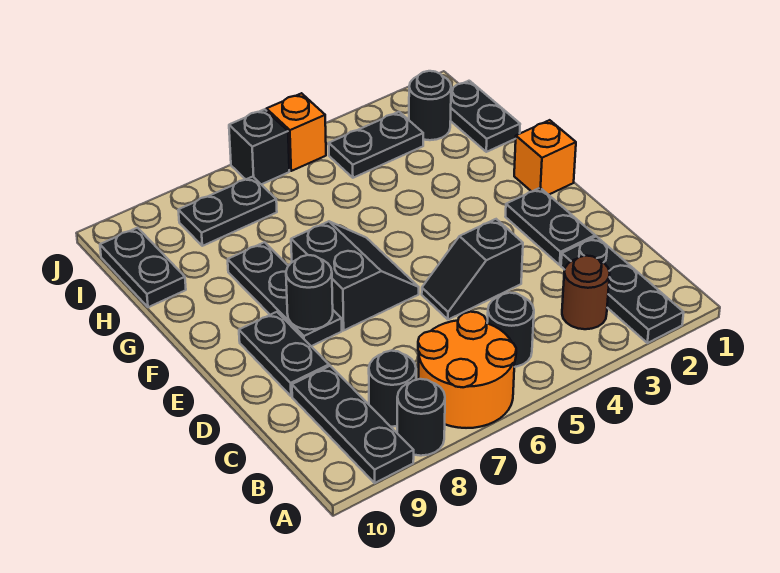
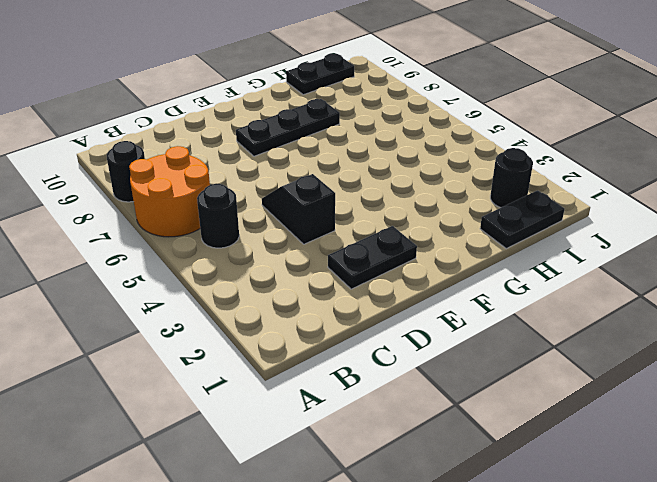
none -> black plate A2:C2 level 1
none -> black plate A9:C9 level 1
none -> brown round brick B3 level 1

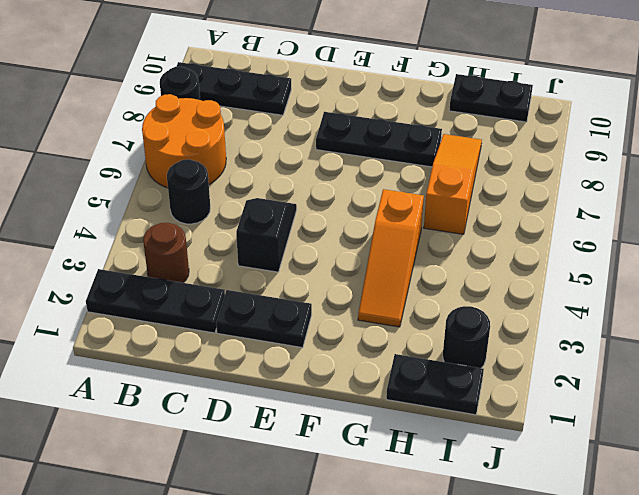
orange slope G3:G5 level 1 top 5 -> none
orange slope H6:H8 level 1 top 6 -> none
none -> black round brick B8 level 1
none -> black plate D9:E9 level 1
none -> black slope E6:F7 level 1 top 7

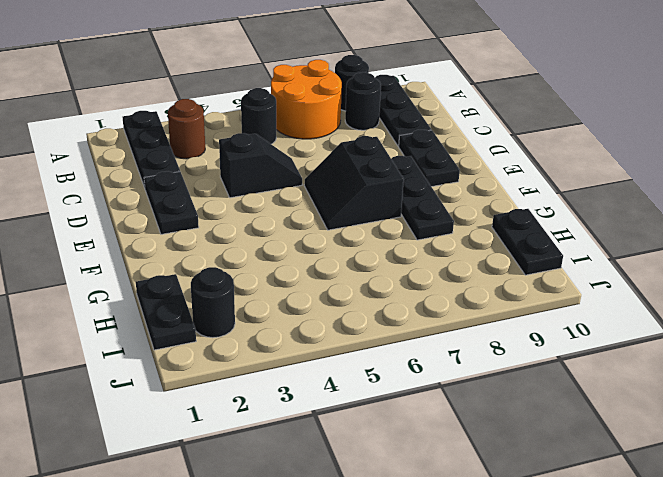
none -> orange brick F1 level 1
none -> black plate I3:I4 level 1
none -> black plate I7:I8 level 1

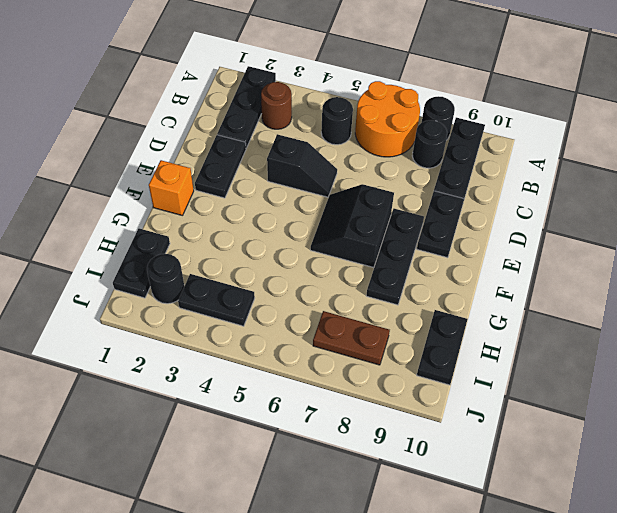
brown plate I7:I8 level 1 -> black plate I7:I8 level 1
none -> orange brick J5 level 1
none -> black brick J6 level 1
none -> black round brick E8 level 2

